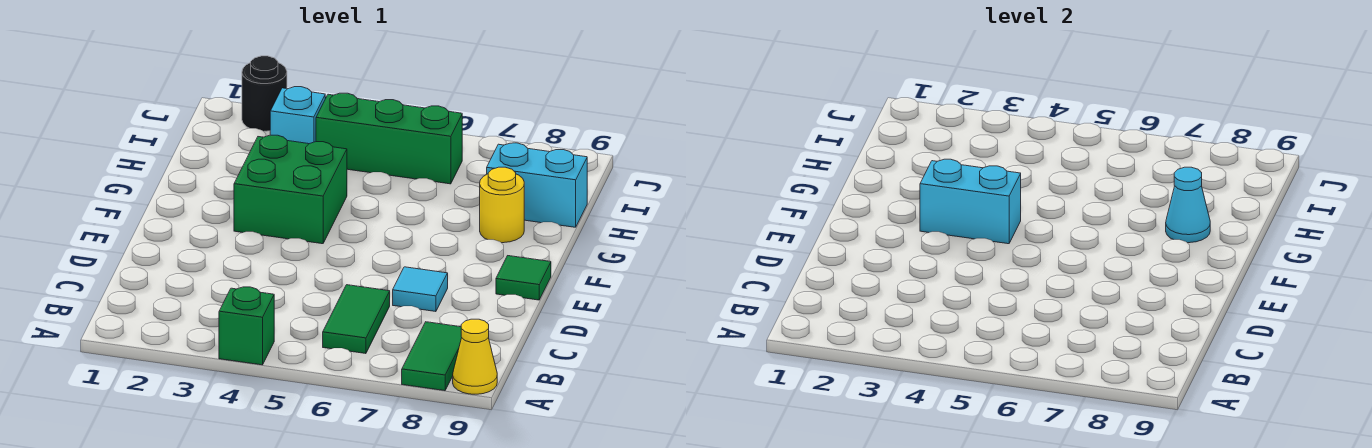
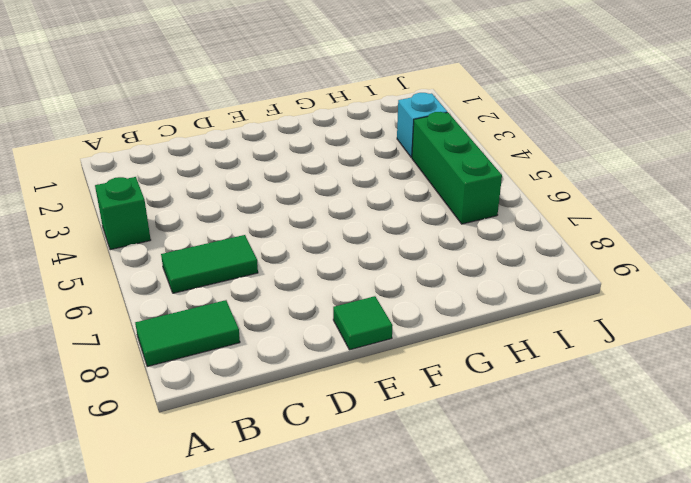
none -> yellow cone A9 level 1
none -> cyan tile D7 level 1
none -> green brick F3:G4 level 1

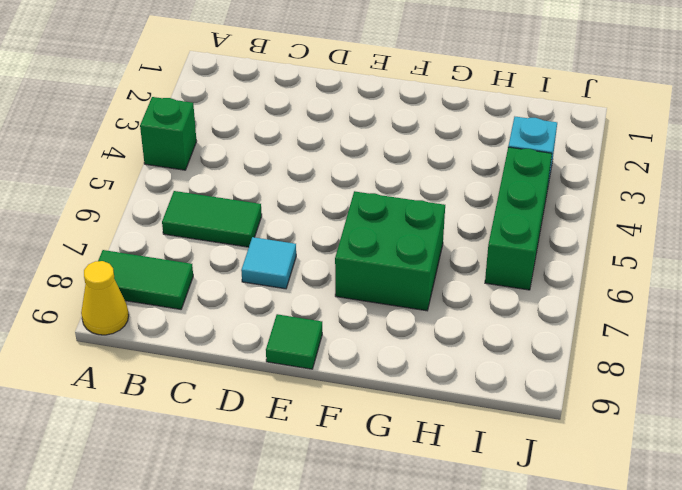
green brick F6:G7 level 1 -> green brick F3:G4 level 1
none -> yellow round brick G8 level 1
none -> cyan brick H8:H9 level 1
none -> black round brick J2 level 1

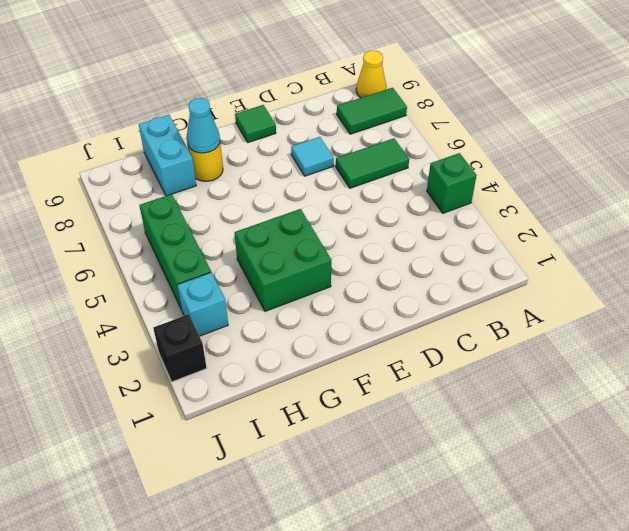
black brick J2 level 1 -> black round brick J2 level 1
none -> cyan brick F3:F4 level 2

